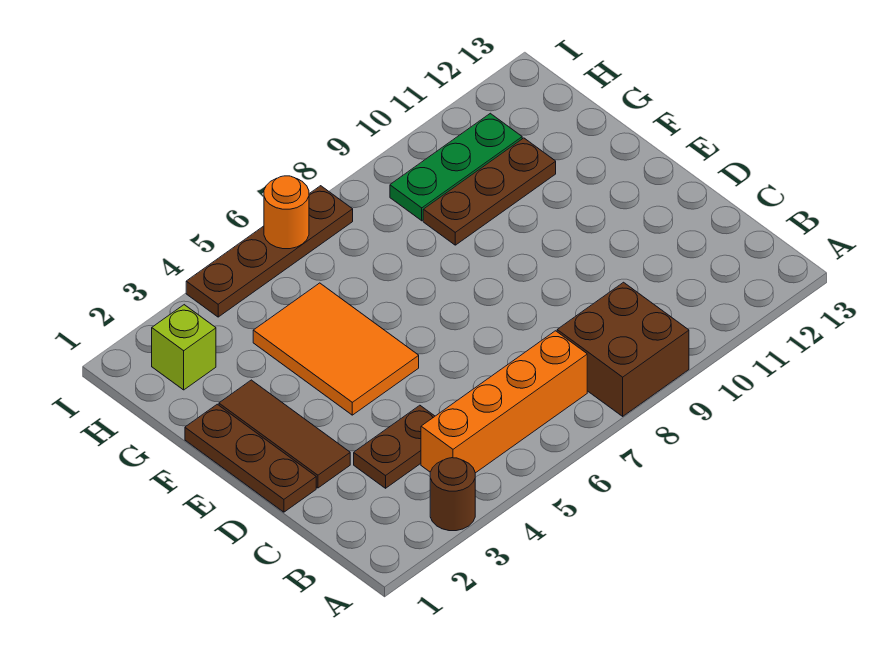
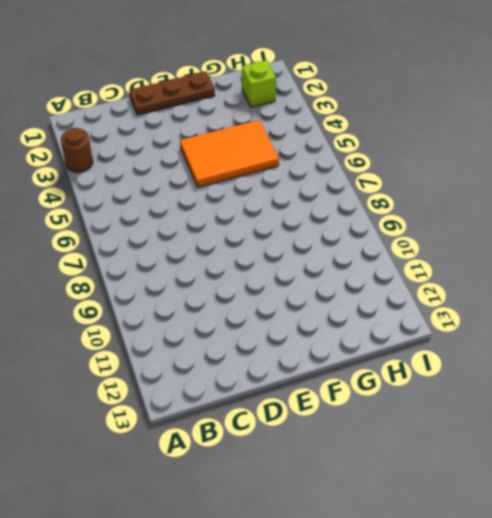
none -> brown brick A8:B9 level 1
none -> orange brick B4:B7 level 1
none -> brown plate C3:C4 level 1

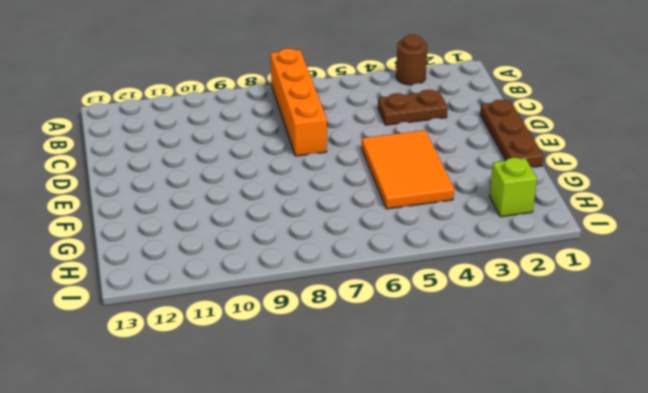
orange brick A7:D7 level 1 -> orange brick B4:B7 level 1
none -> brown brick A8:B9 level 1
none -> brown tile D2:F2 level 1
none -> brown plate G9:G11 level 1

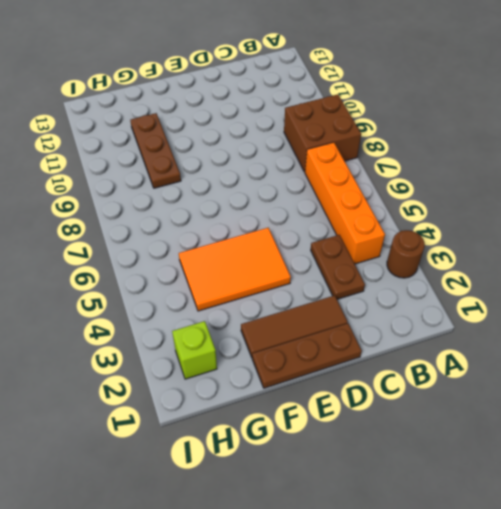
none -> green plate H9:H11 level 1
none -> brown plate I4:I7 level 1
none -> orange round brick I6 level 2

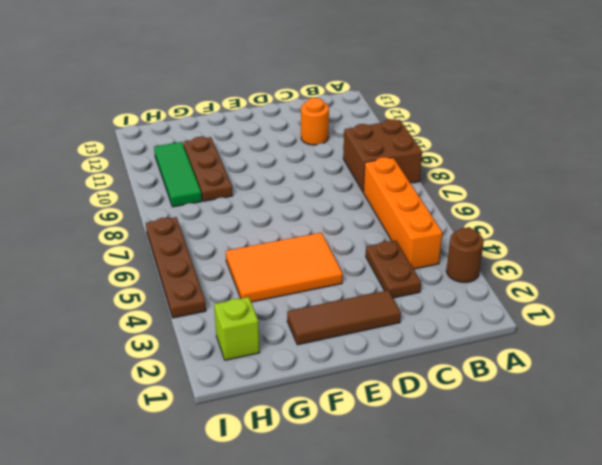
orange round brick C11 level 1 -> orange round brick I6 level 2
green tile H9:H11 level 1 -> green plate H9:H11 level 1
none -> brown plate D1:F1 level 1

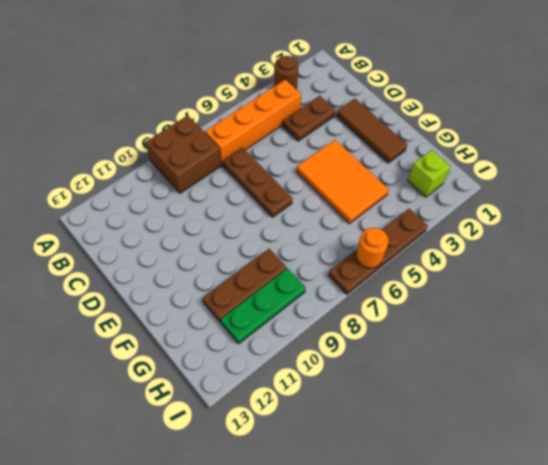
brown plate C7:E7 level 1 -> brown plate D1:F1 level 1

